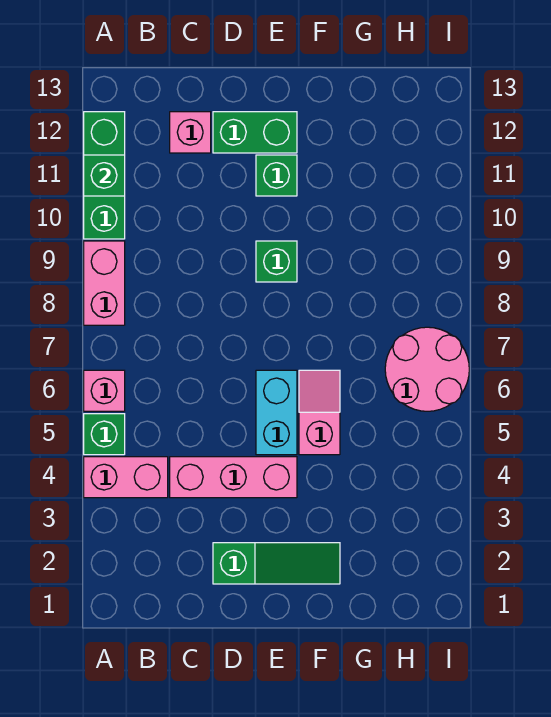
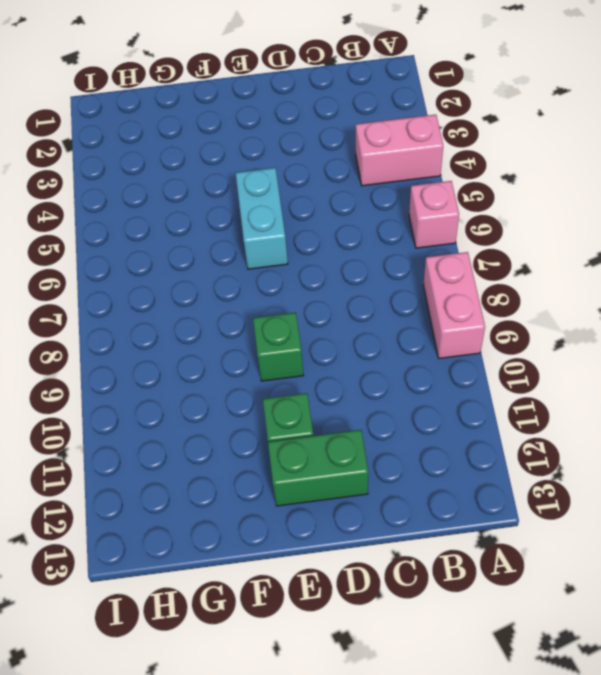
none -> green brick A5 level 1
none -> green brick A10:A12 level 1
none -> pink brick C4:E4 level 1

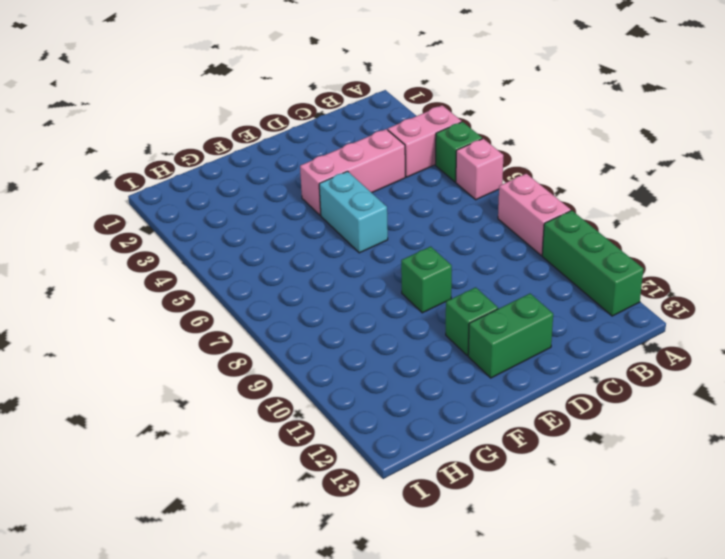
none -> pink brick C12 level 1
none -> green slope D2:F2 level 1 top D
none -> pink slope F5:F6 level 1 top 5

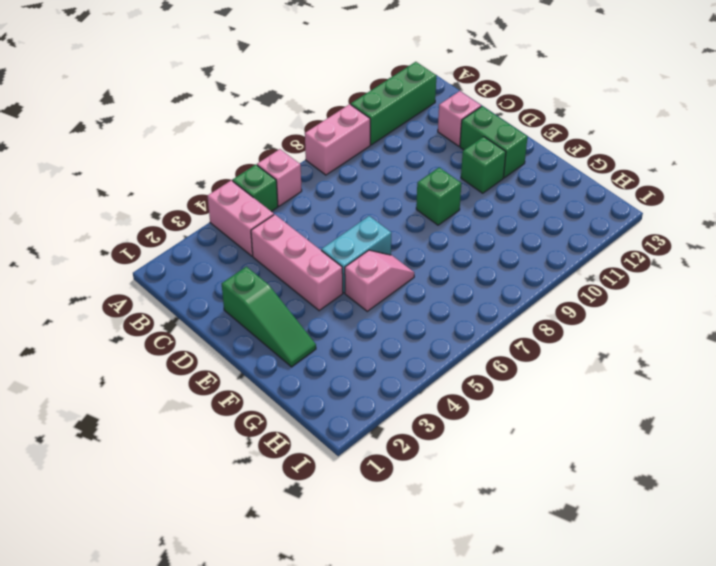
none -> pink round brick H6:I7 level 1
none -> green brick A11 level 2

